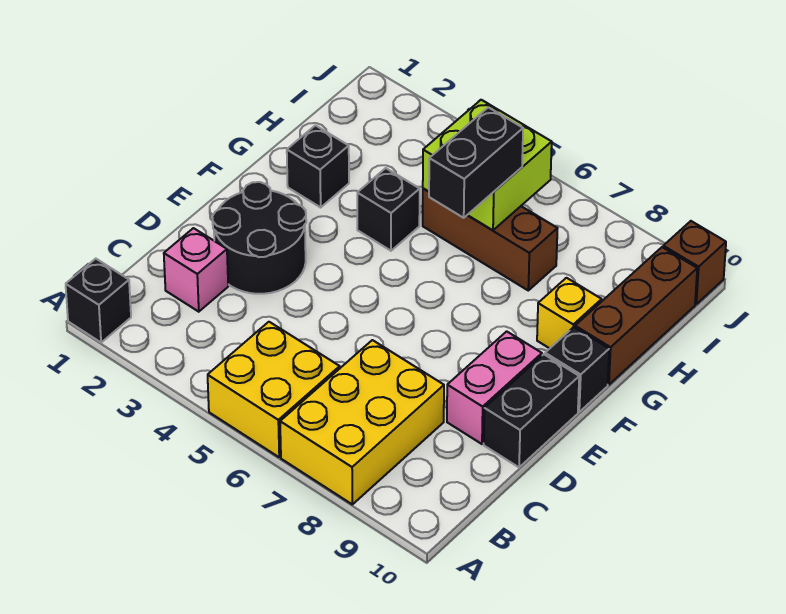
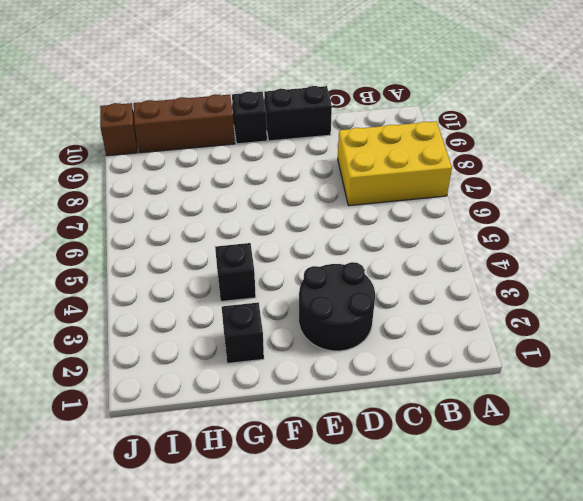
none -> black brick A1 level 1
none -> yellow brick A5:B6 level 1
none -> pink brick C2 level 1

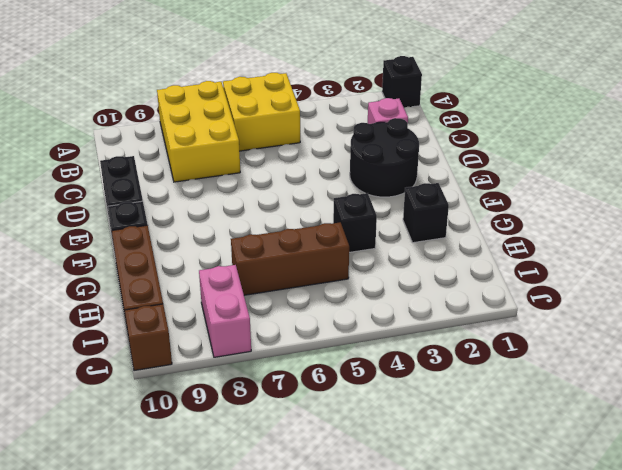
pink brick I8:J8 level 1 -> pink brick D9:E9 level 1
none -> yellow brick G9 level 1
none -> lime brick H5:I6 level 2
none -> black brick G6:H6 level 3

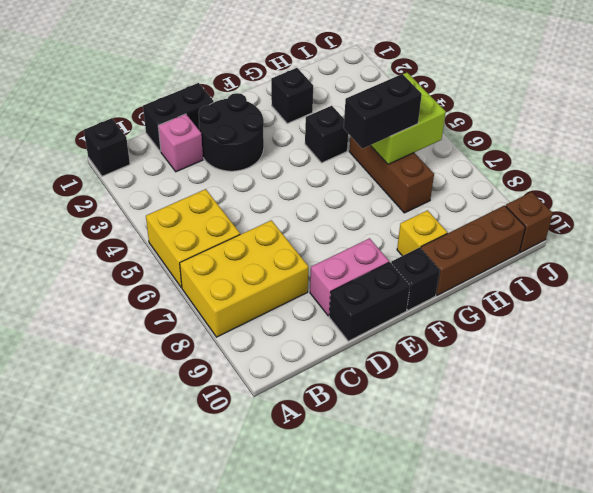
black brick C1:D1 level 1 -> none

